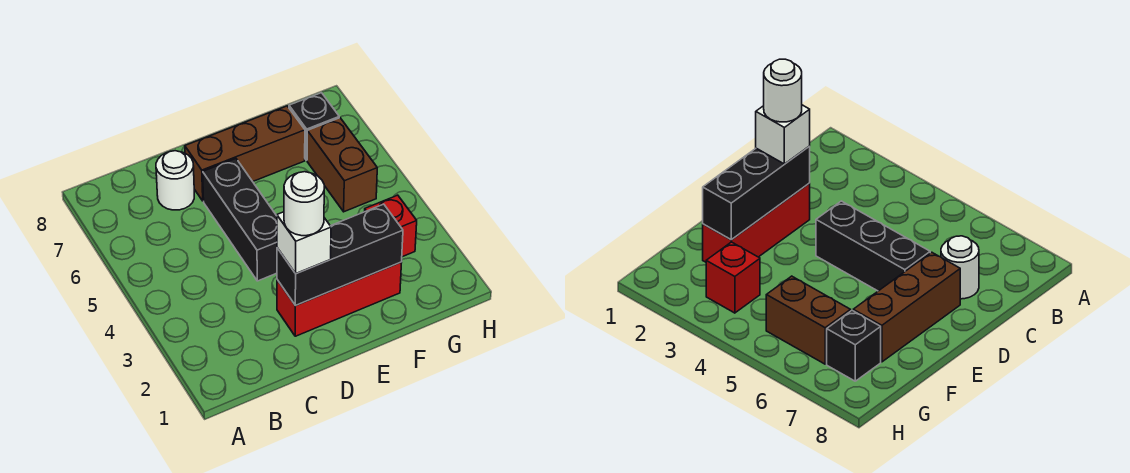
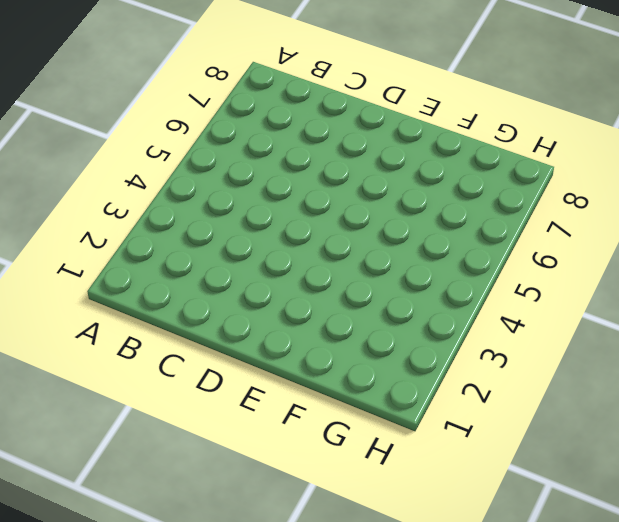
none -> white round brick C7 level 1
none -> red brick D2:F2 level 1

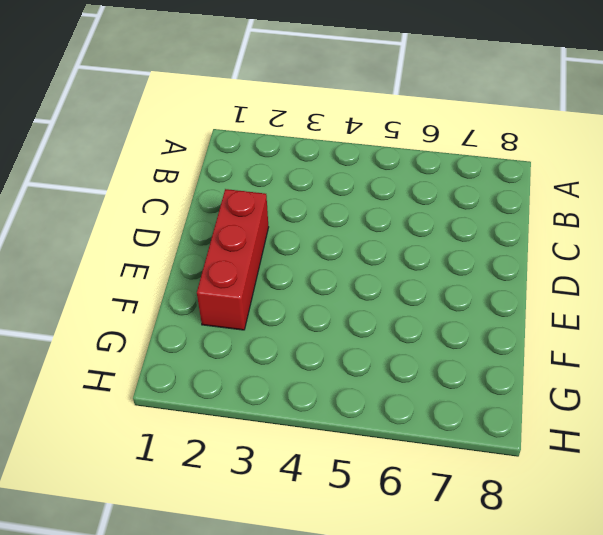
none -> white round brick C7 level 1
none -> black brick D4:D6 level 1

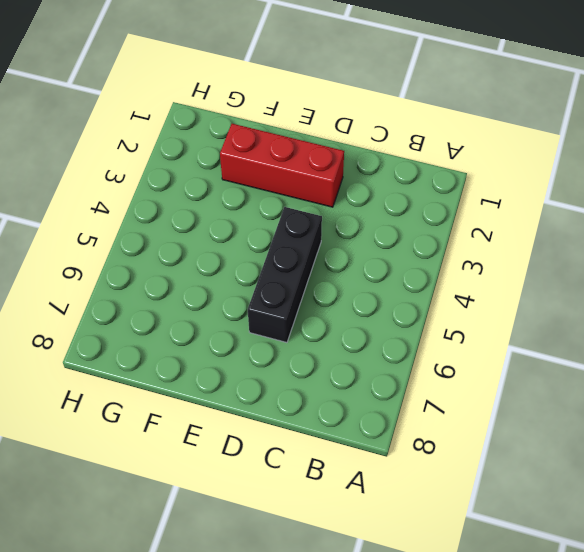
none -> white round brick C7 level 1
none -> brown brick D7:F7 level 1

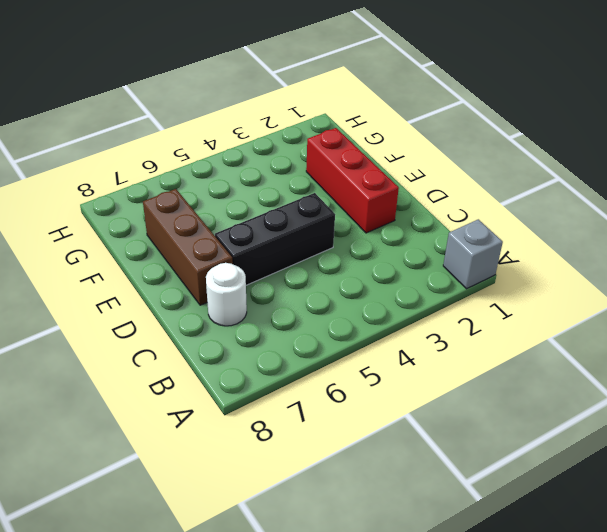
grey brick A1 level 1 -> none
none -> red brick G3 level 1
none -> brown brick G5:G6 level 1

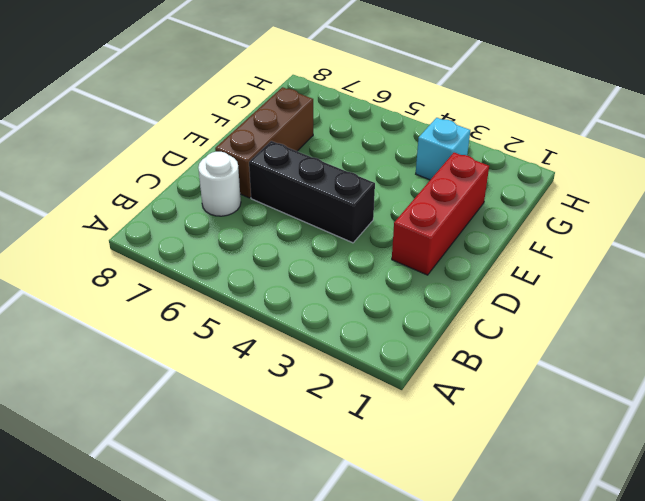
cyan brick G3 level 1 -> red brick G3 level 1
none -> brown brick G5:G6 level 1
none -> black brick G7 level 1

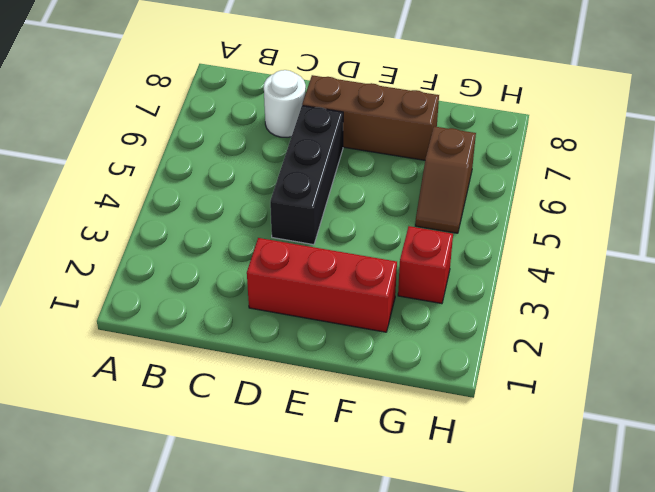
brown slope G5:G6 level 1 top 6 -> brown brick G5:G6 level 1
none -> black brick G7 level 1
none -> black brick D2:F2 level 2

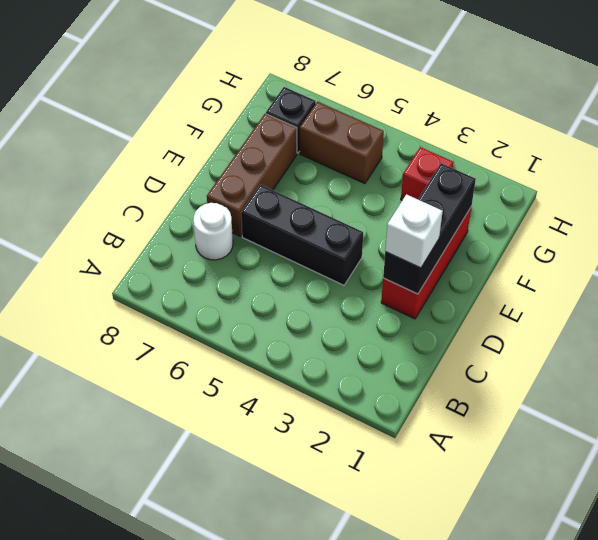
none -> white round brick D2 level 4

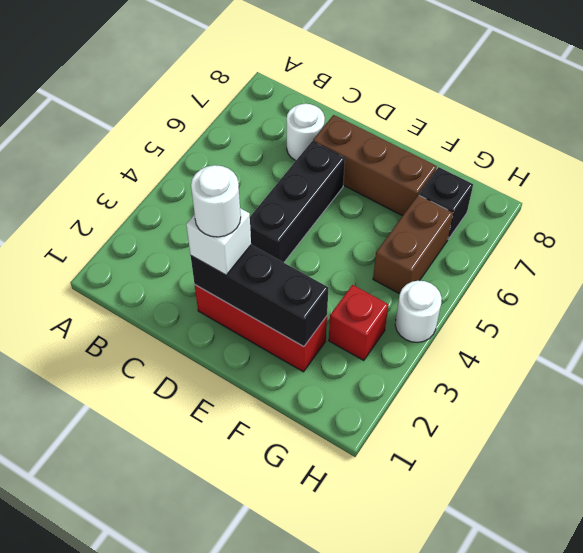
white round brick H4 level 1 -> none

